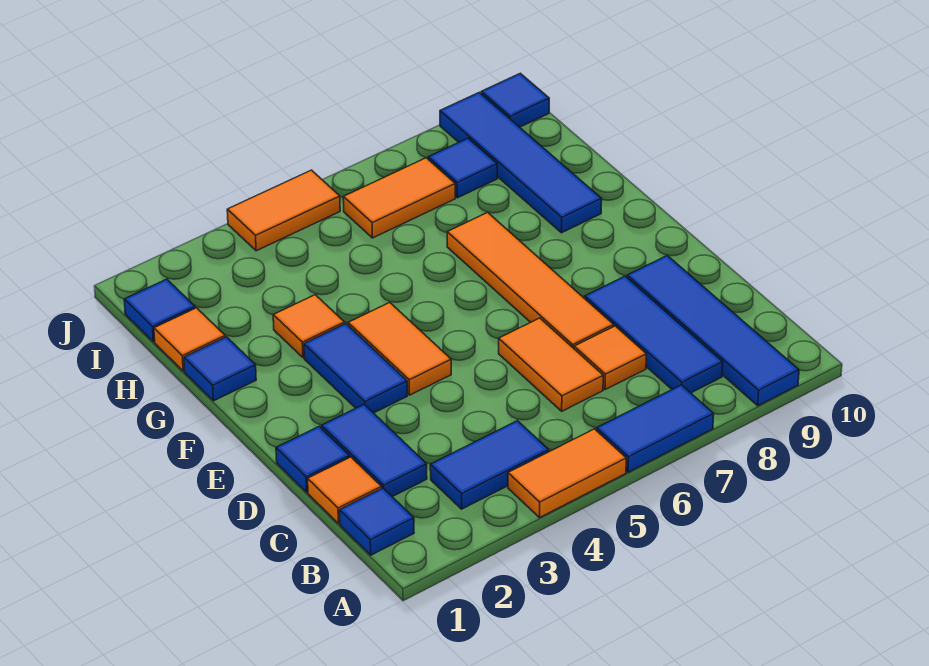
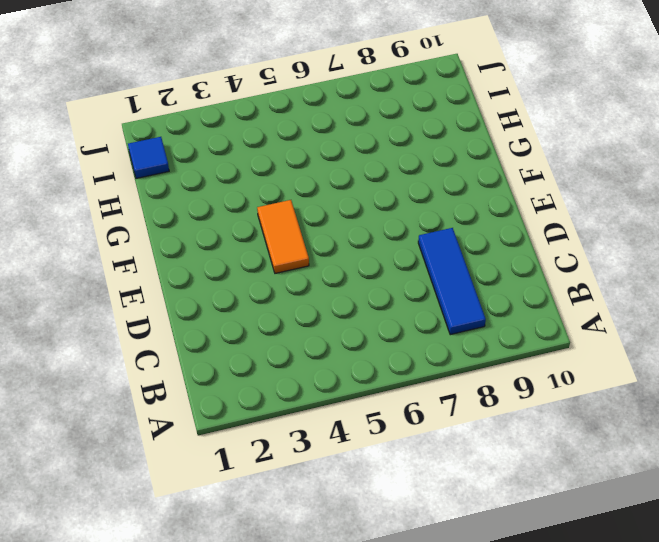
none -> orange tile A4:A5 level 1
none -> blue tile A6:A7 level 1
none -> blue tile A9:D9 level 1

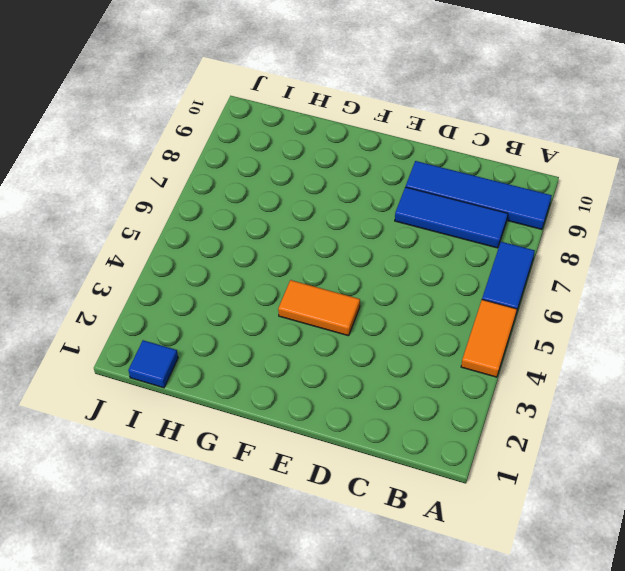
none -> blue tile B1 level 1
none -> blue tile B3:B4 level 1
none -> orange tile C1 level 1

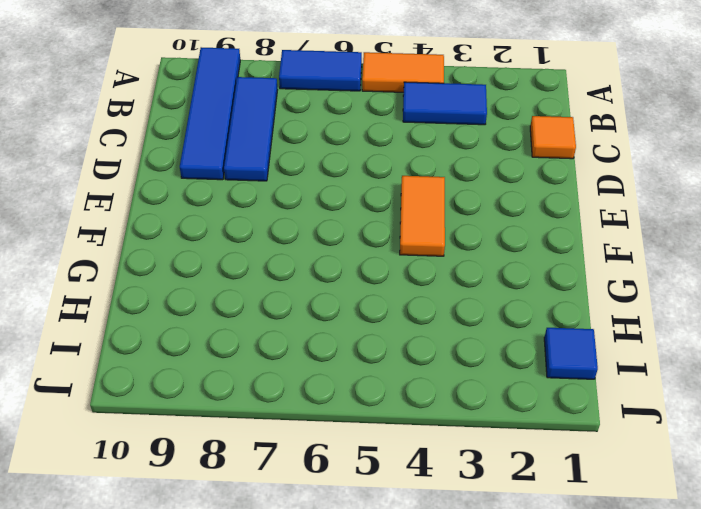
none -> blue tile B1 level 1
none -> blue tile C2:D2 level 1
none -> orange tile C6:D6 level 1

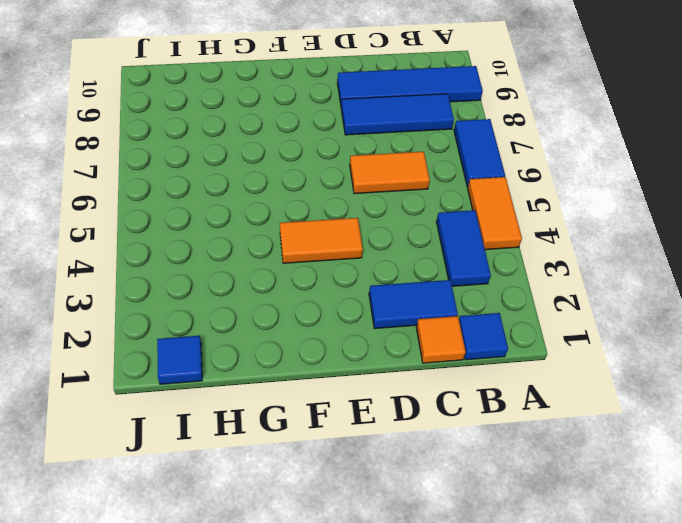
none -> orange tile C7 level 1
none -> blue tile D1 level 1
none -> orange tile D7:G7 level 1

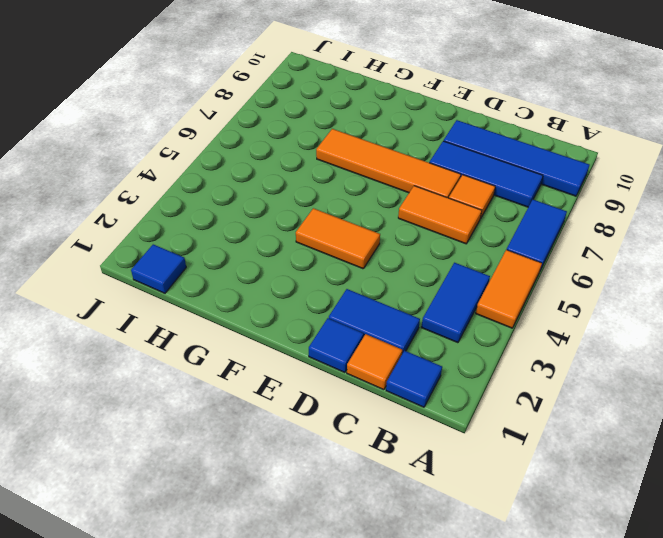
none -> blue tile E3:F3 level 1
none -> blue tile G1 level 1
none -> orange tile G3 level 1

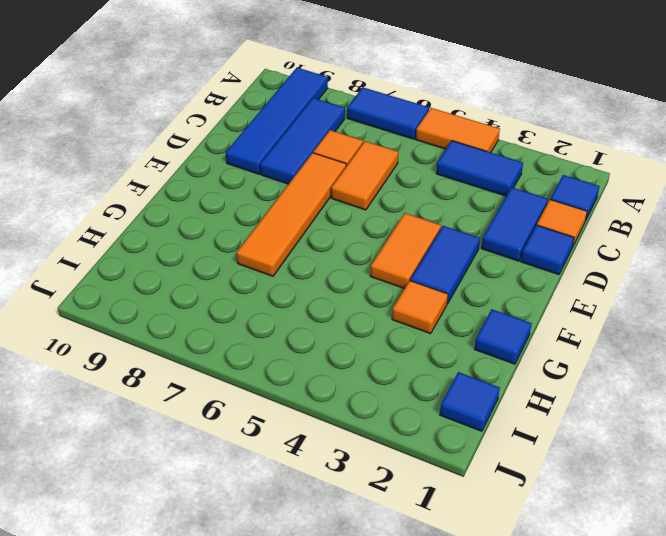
none -> blue tile G9:J9 level 1
none -> orange tile H1 level 1
none -> orange tile I6:I7 level 1

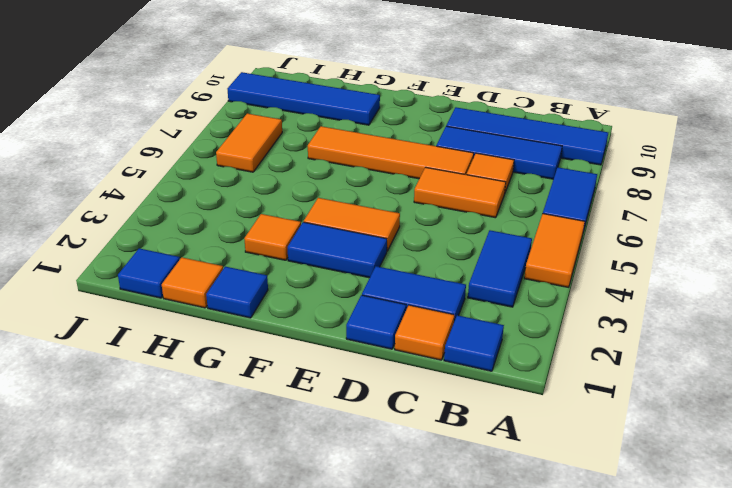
none -> blue tile I8 level 1
none -> orange tile J4:J5 level 1
none -> blue tile J10 level 1

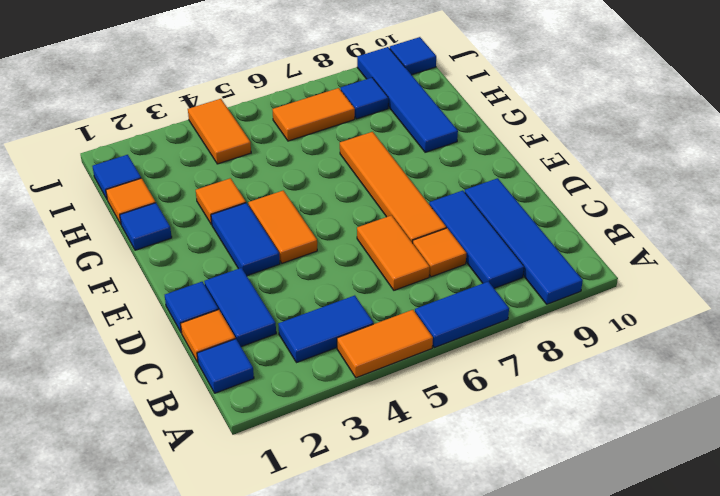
orange tile I4:J4 level 1 -> orange tile J4:J5 level 1

